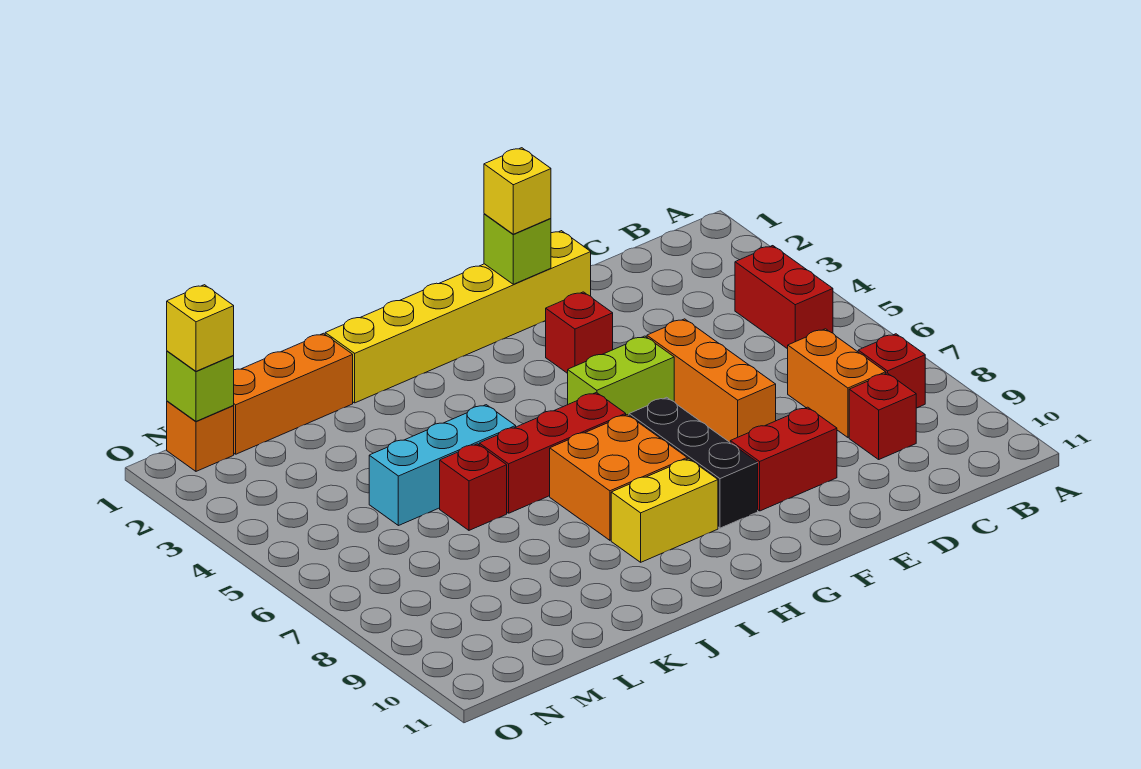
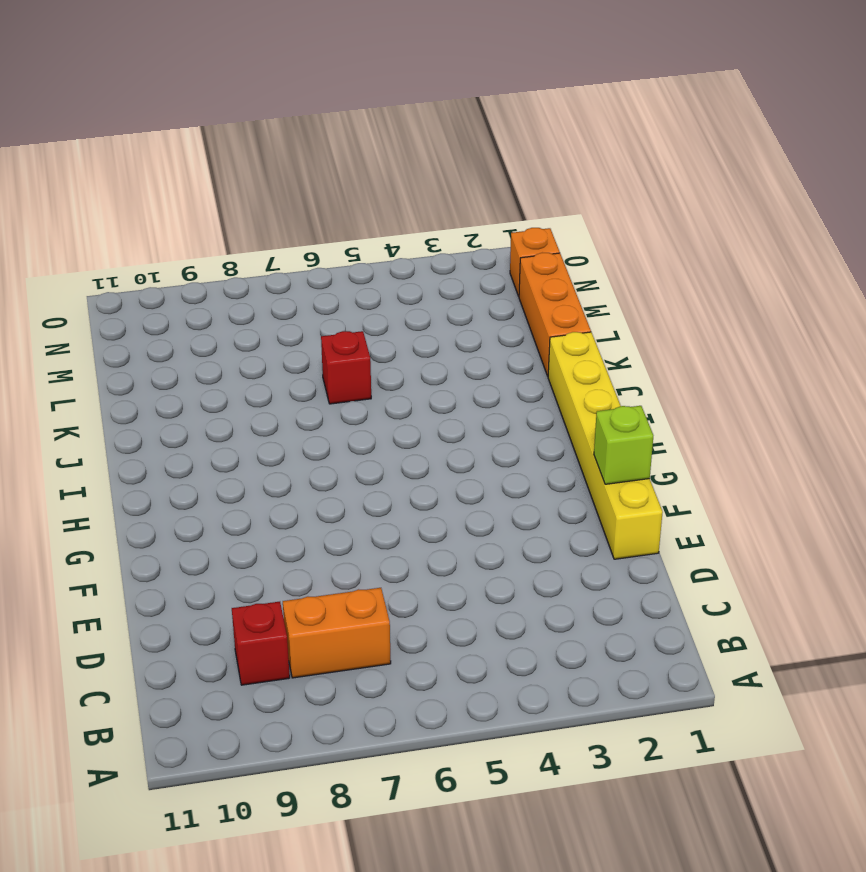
none -> red brick B4:B5 level 1
none -> red brick B8 level 1
none -> orange brick E5:E7 level 1

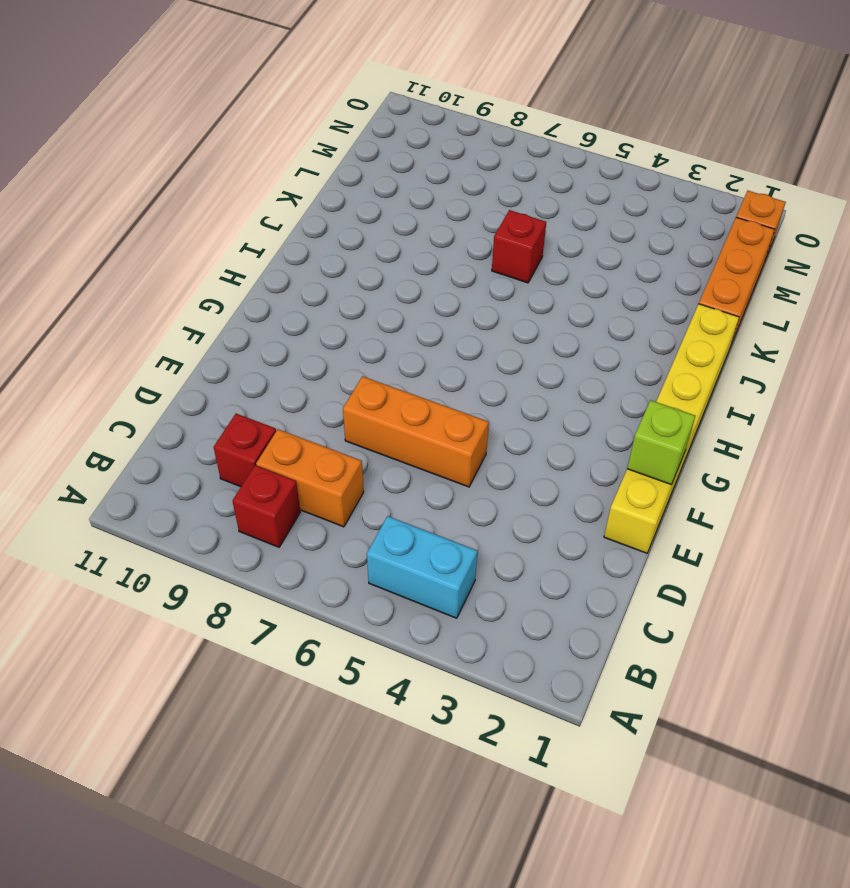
cyan brick B4:B5 level 1 -> red brick B4:B5 level 1
none -> red brick E9:F9 level 1
none -> red brick F3 level 1
none -> lime brick F5:G5 level 1

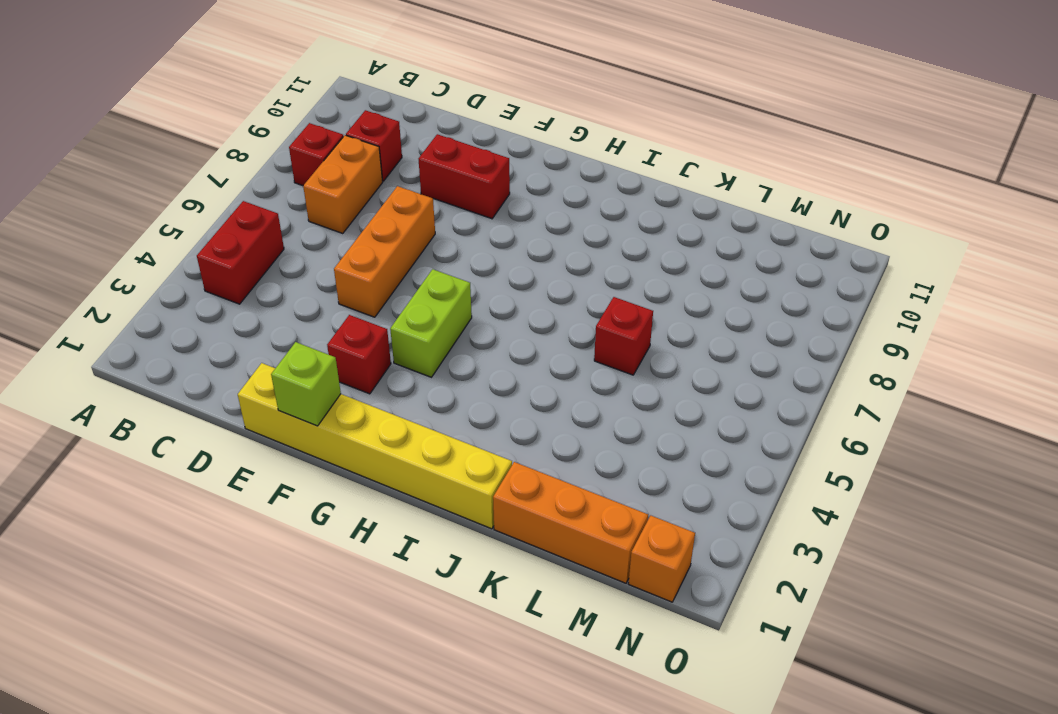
lime brick G4:G5 level 1 -> lime brick F5:G5 level 1
none -> black brick G7:G9 level 1
none -> red brick H6:J6 level 1
none -> orange brick H7:I8 level 1

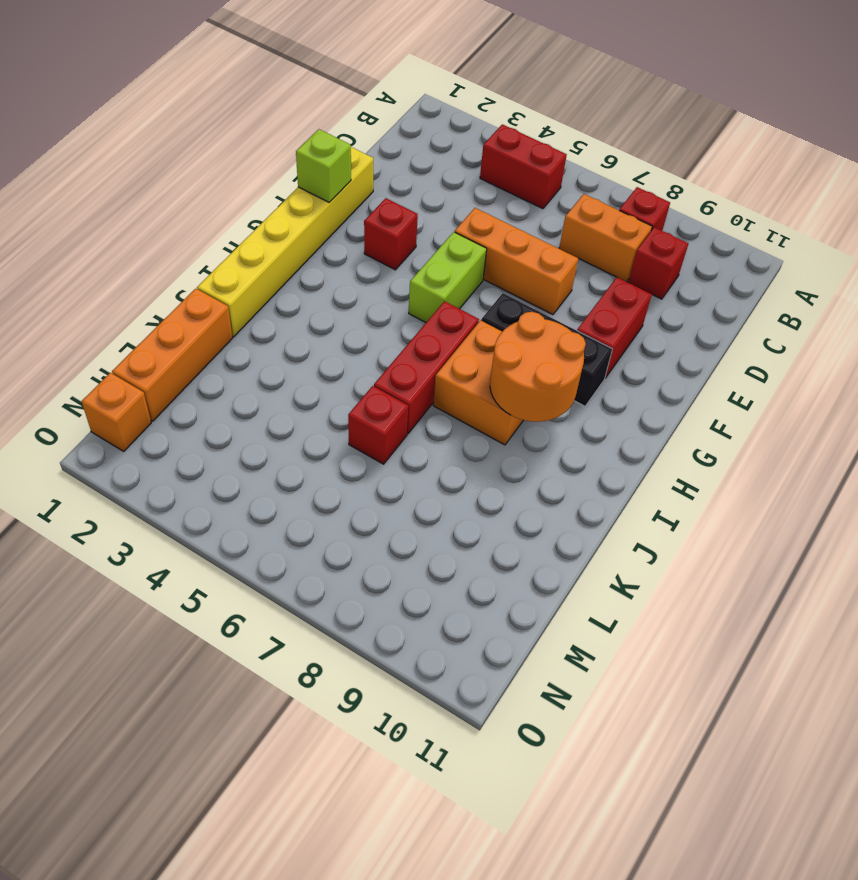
orange round brick H8:I9 level 2 -> none
none -> yellow brick H9:I9 level 1
none -> cyan brick J5:L5 level 1
none -> lime brick N1 level 2

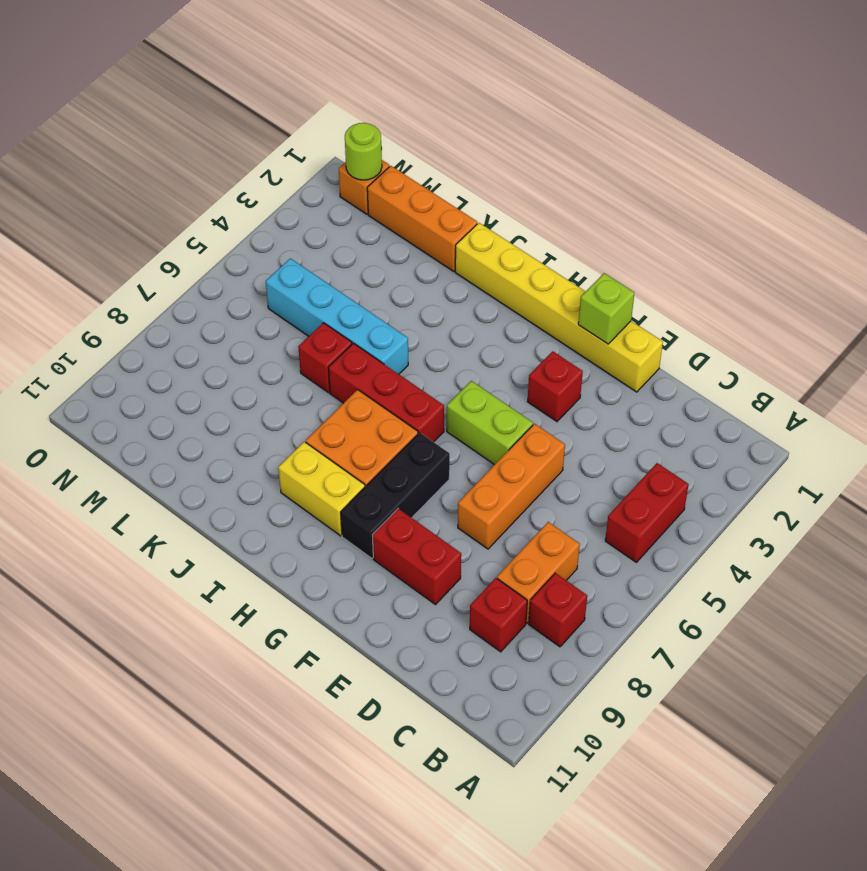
cyan brick J5:M5 level 1 -> cyan brick J5:L5 level 1
lime round brick N1 level 2 -> lime brick N1 level 2
none -> yellow brick F1 level 3
none -> yellow brick N1 level 3

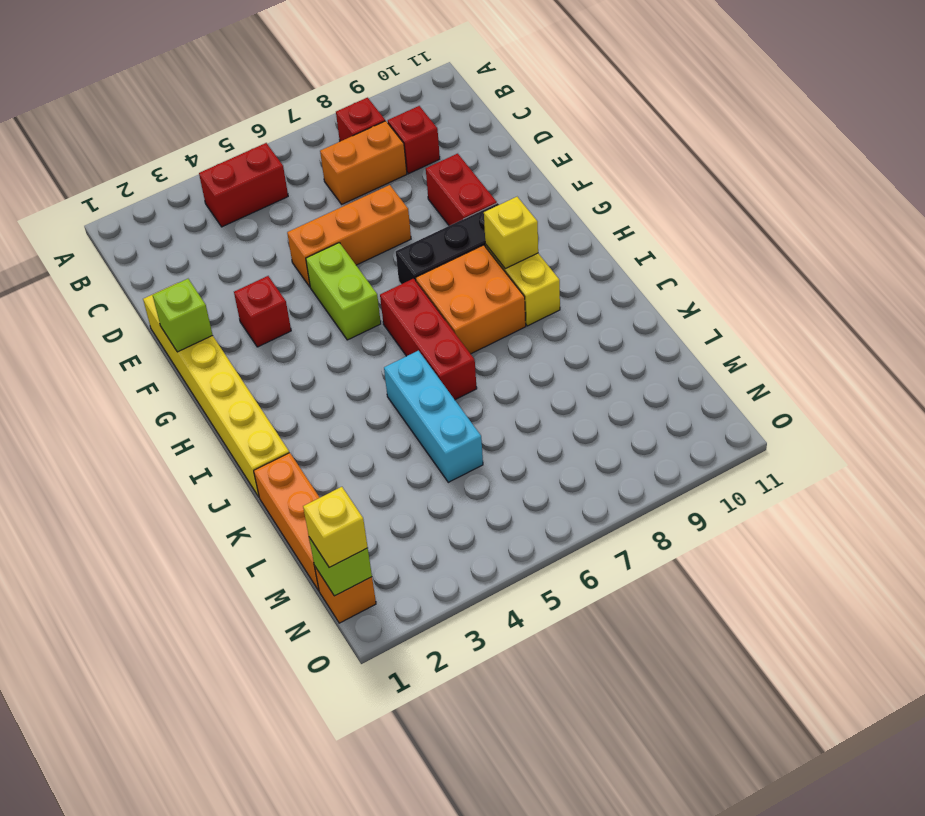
yellow brick H9 level 2 -> yellow brick F1 level 3
none -> red brick K6 level 1

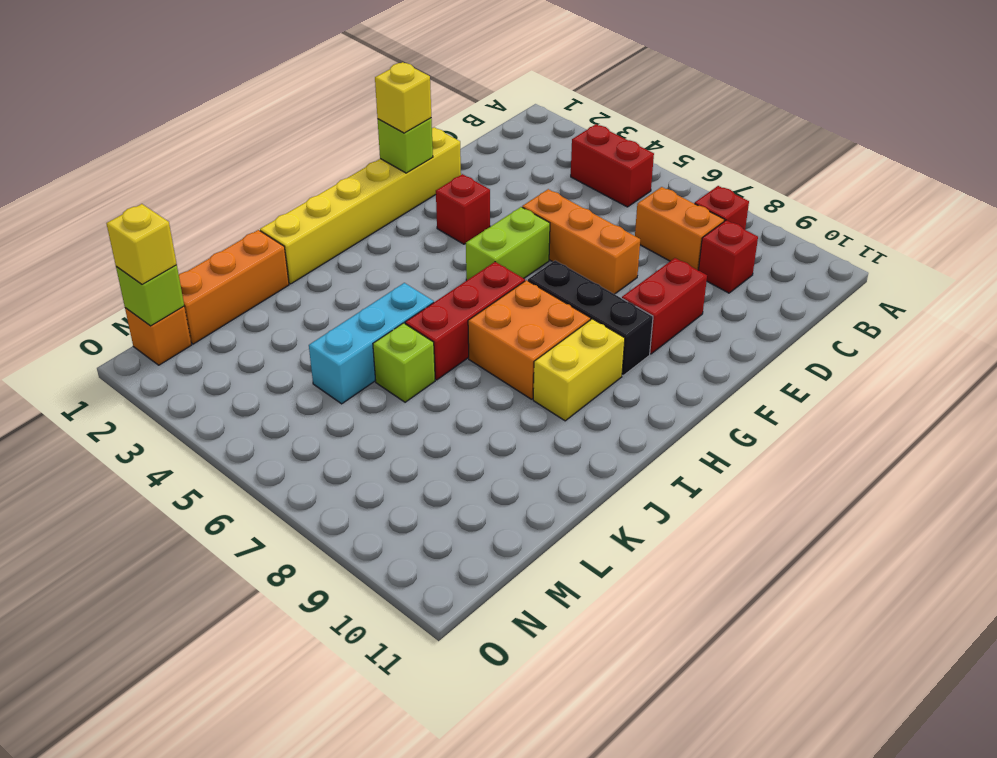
lime brick K6 level 1 -> red brick K6 level 1

